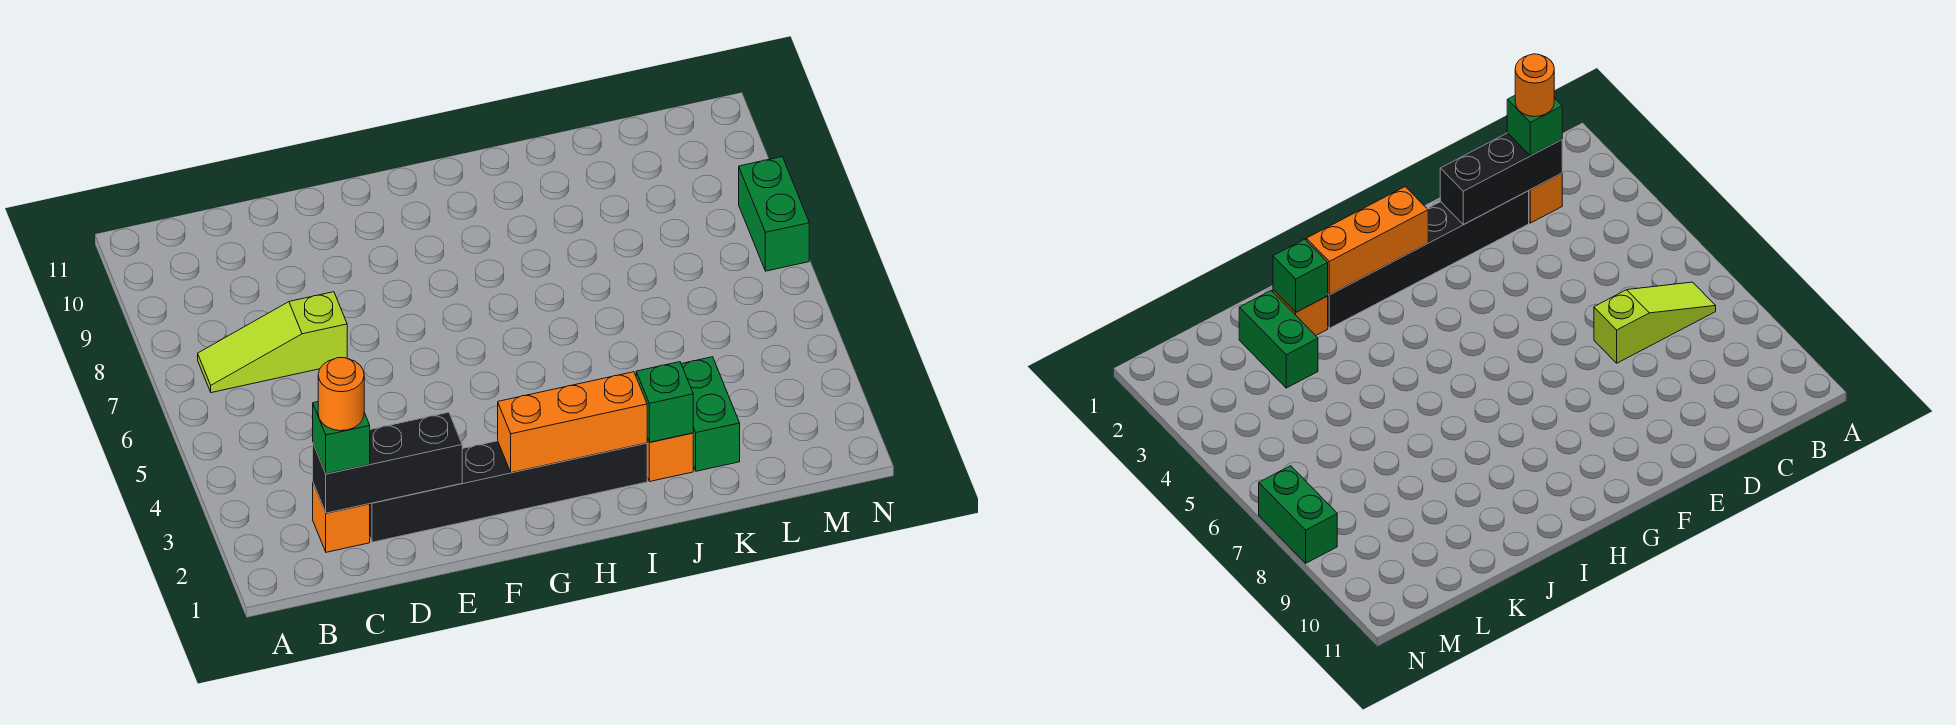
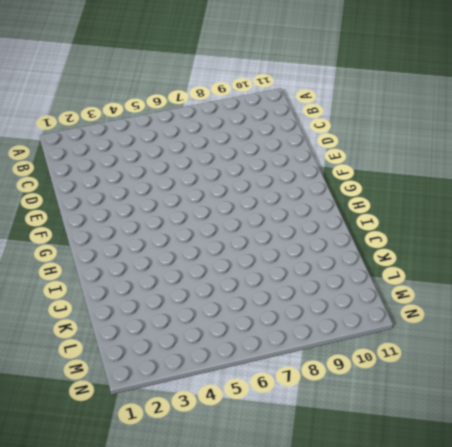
none -> lime slope B7:D7 level 1 top D
none -> orange brick C2 level 1

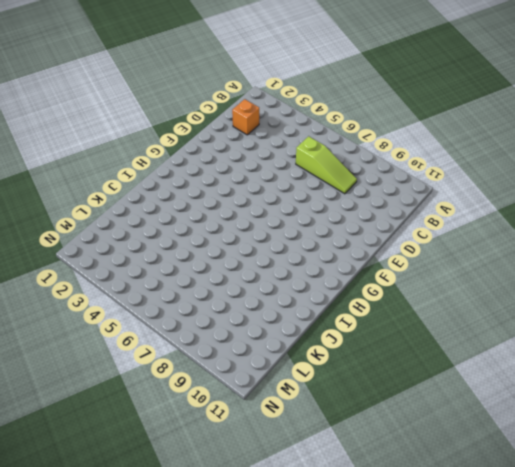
lime slope C6:C8 level 1 top 6 -> lime slope B7:D7 level 1 top D
none -> black brick D2:I2 level 1
none -> orange brick J2 level 1

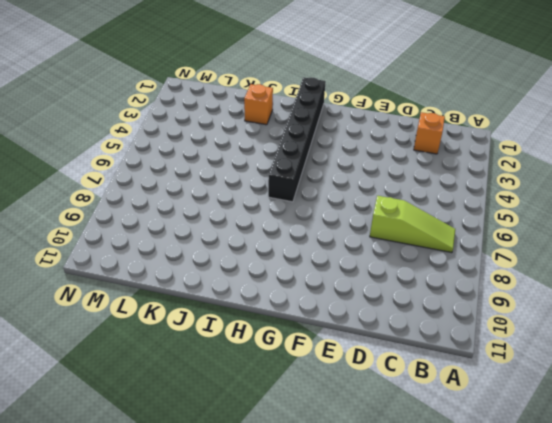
black brick H1:H6 level 1 -> black brick D2:I2 level 1
none -> green brick K2:K3 level 1
none -> green brick N7:N8 level 1

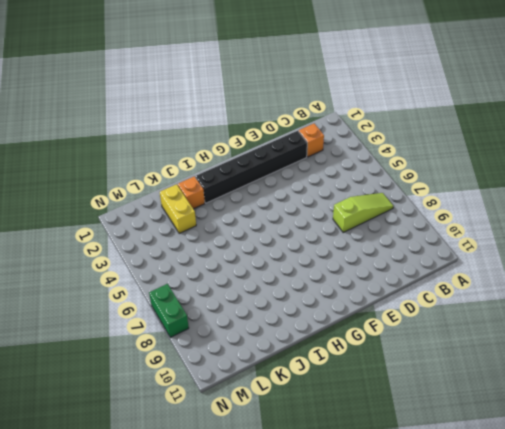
yellow brick K2:K3 level 1 -> green brick K2:K3 level 1
none -> black brick C2:E2 level 2
none -> orange brick G2:I2 level 2

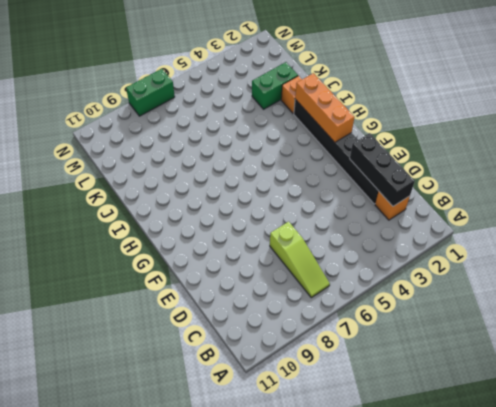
none -> green brick J2 level 2
none -> green brick C2 level 3

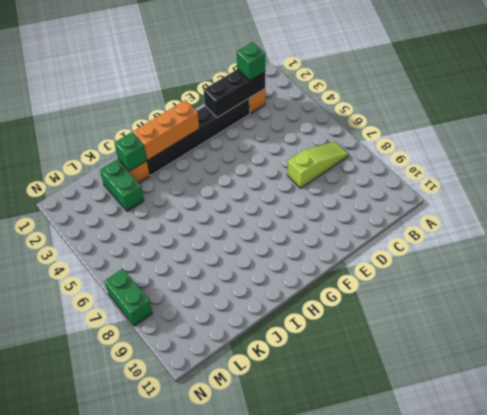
none -> orange round brick C2 level 4

